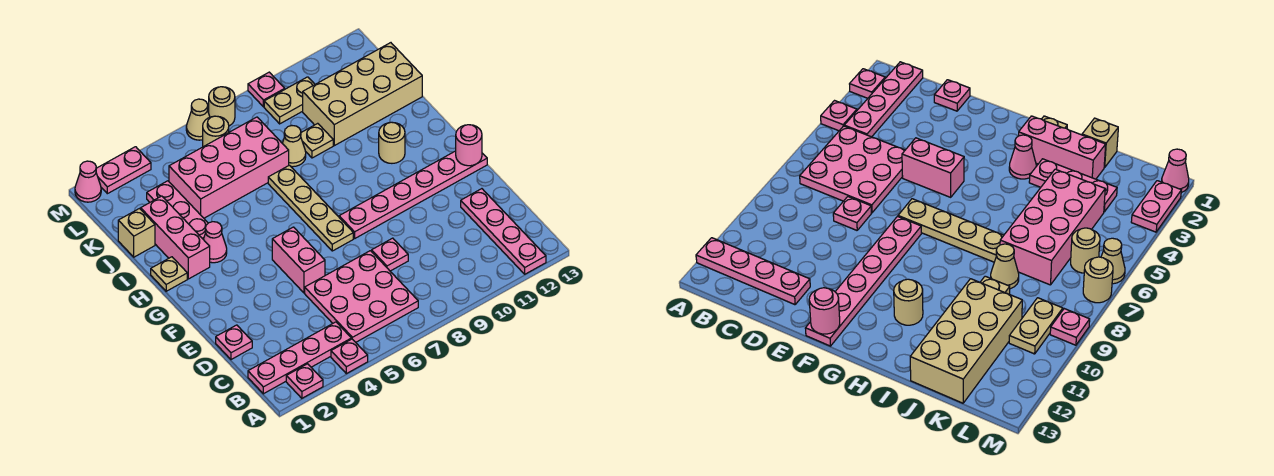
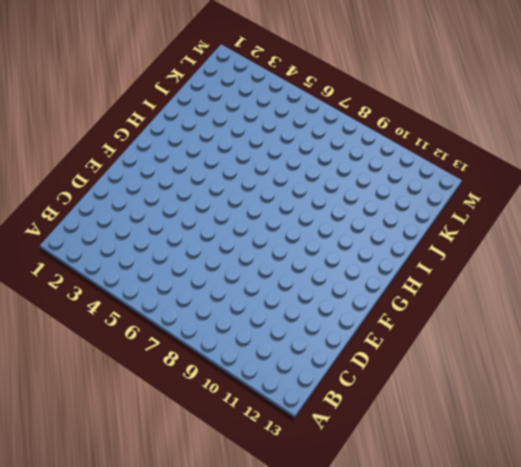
none -> pink plate A2 level 1
none -> pink plate A4 level 1
none -> pink plate A12:D12 level 1

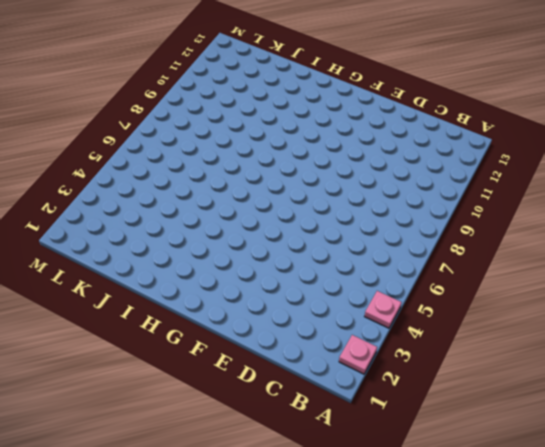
none -> pink plate A12:D12 level 1
none -> pink plate B1:B4 level 1
none -> pink plate B5:D7 level 1

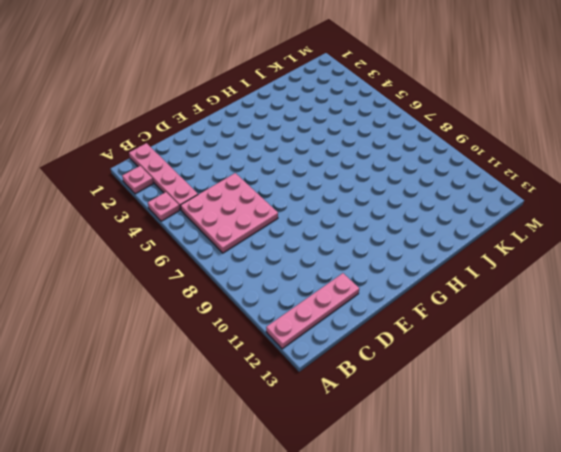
none -> pink plate D1 level 1
none -> pink plate D8 level 1
none -> pink brick E5:F5 level 1

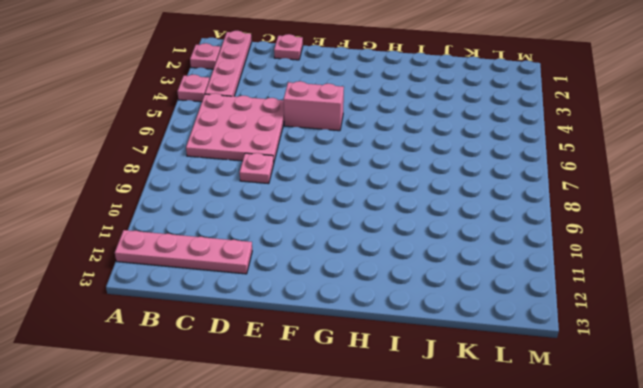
none -> tan plate F7:I7 level 1
none -> pink plate F8:F13 level 1
none -> tan plate H1 level 1

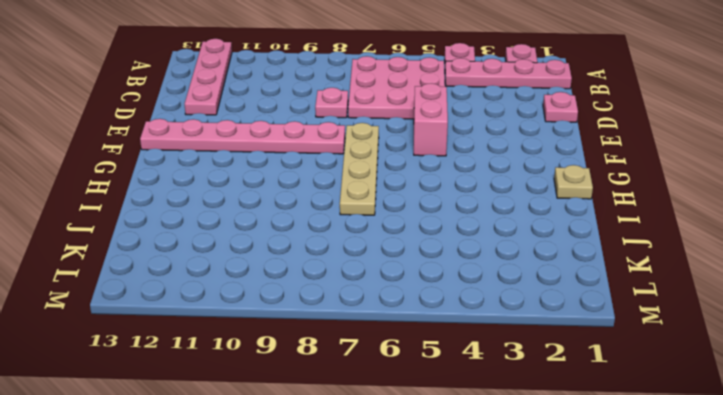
none -> pink brick H2:J2 level 1
none -> pink cone H3 level 1
none -> tan round brick H11 level 1

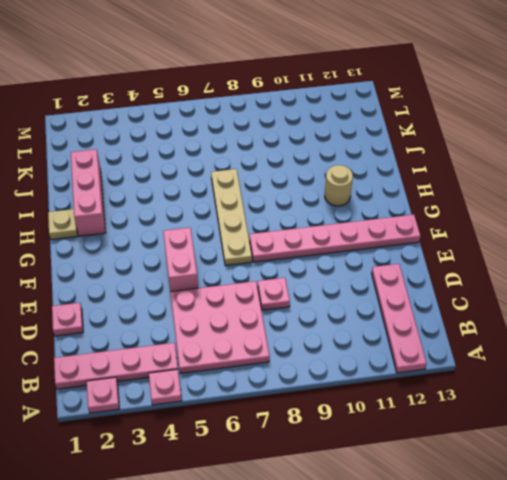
none -> pink cone H3 level 1
none -> pink plate I3:K3 level 1
none -> tan brick J1 level 1

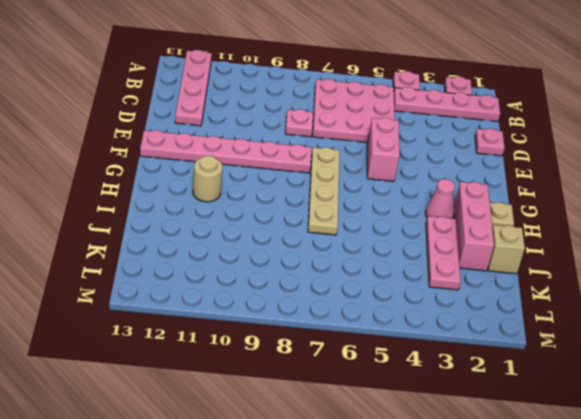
none -> pink brick J4:K7 level 1
none -> tan cone J8 level 1
none -> tan plate J9 level 1

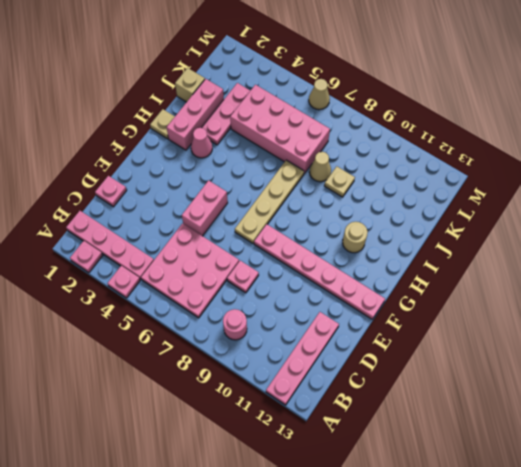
pink round brick B9 level 1 -> pink round brick F13 level 2
none -> tan brick J10:K13 level 1
none -> tan round brick L6 level 1
none -> tan plate L9:L10 level 1

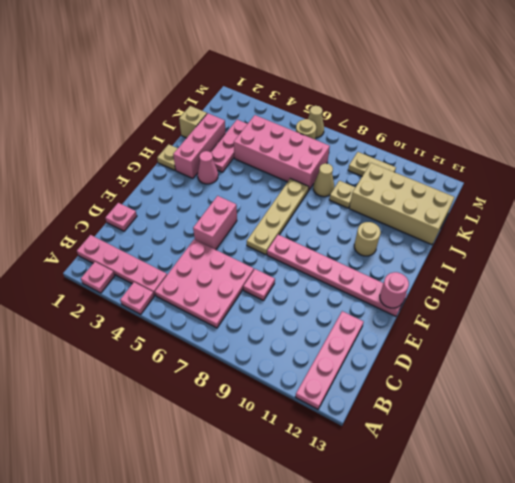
none -> pink cone M1 level 1
none -> pink plate M2:M3 level 1
none -> tan round brick M7 level 1

